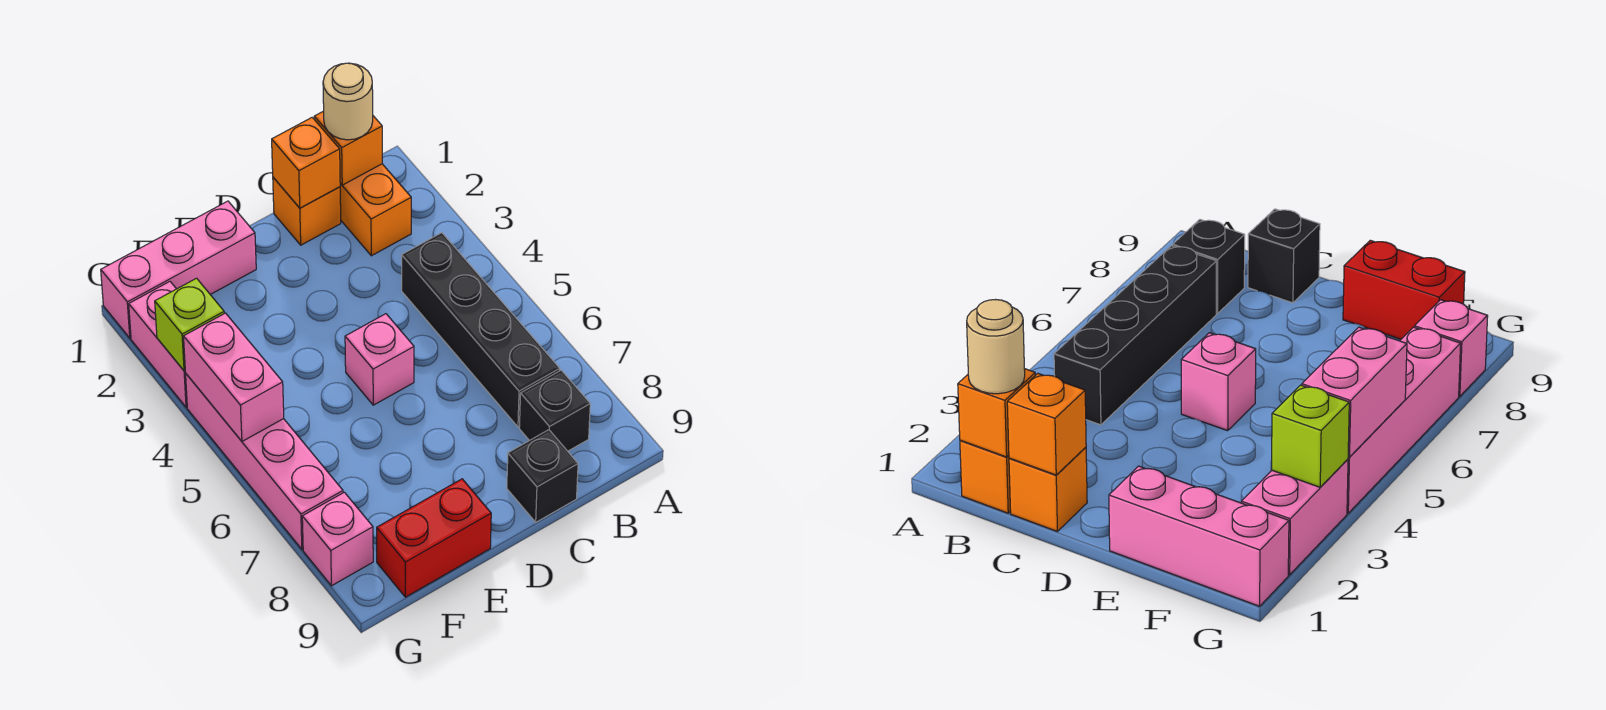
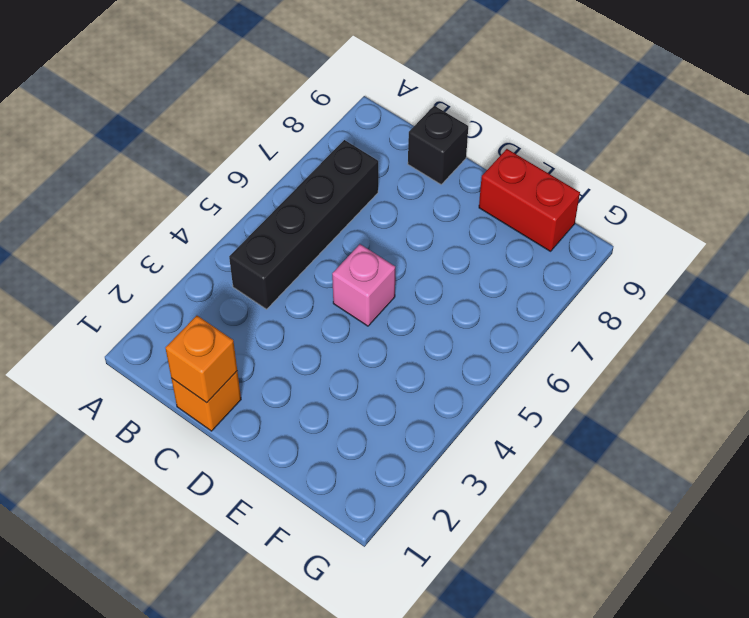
none -> orange brick B1:B2 level 1
none -> black brick B8 level 1
none -> pink brick E1:G1 level 1

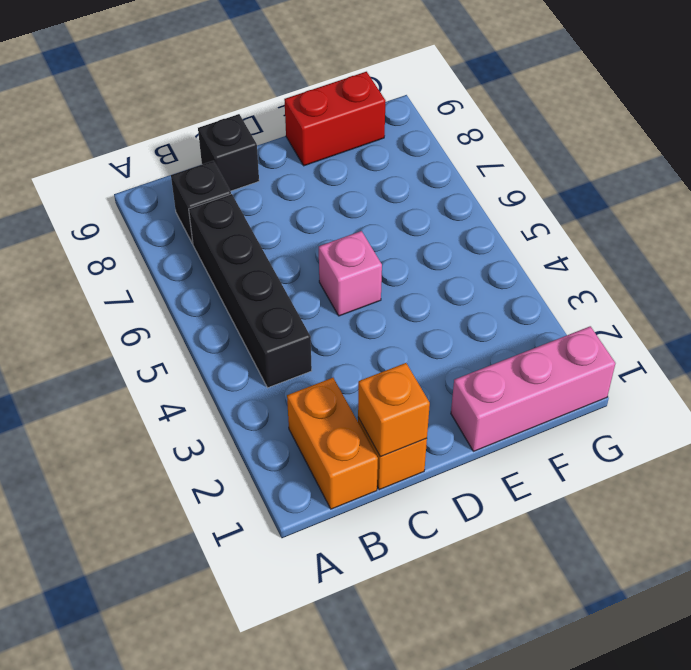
none -> pink brick G2:G3 level 1
none -> pink brick G4:G7 level 1
none -> pink brick G8 level 1

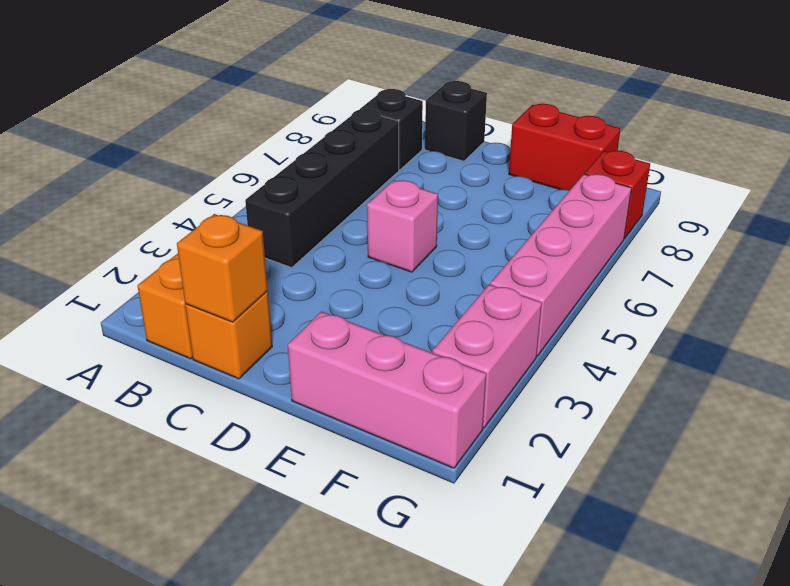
red brick G8 level 1 -> pink brick G8 level 1
none -> orange brick B1 level 2
none -> lime brick G3 level 2
none -> pink brick G4:G5 level 2

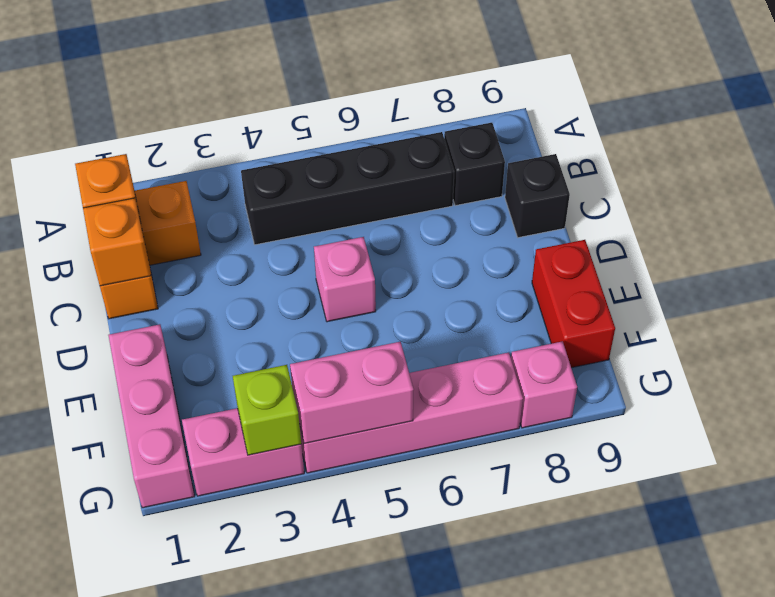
none -> tan round brick B1 level 3

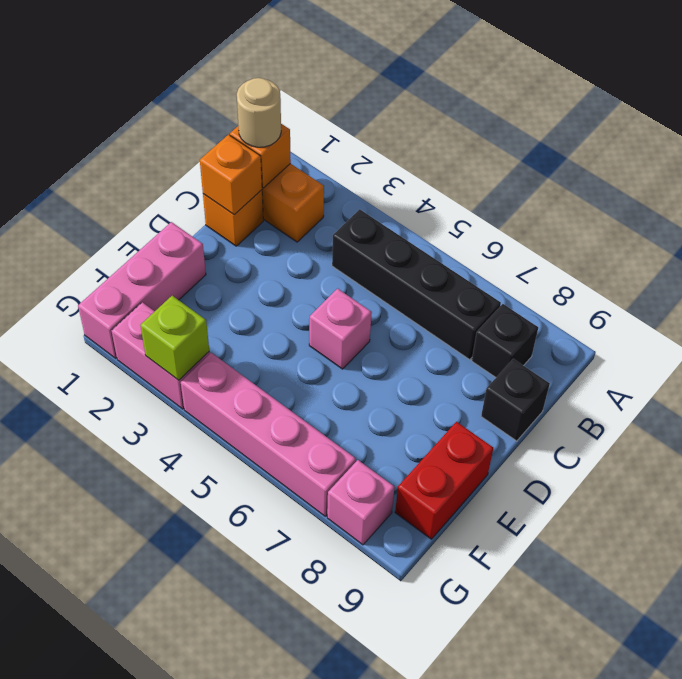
none -> pink brick G4:G5 level 2

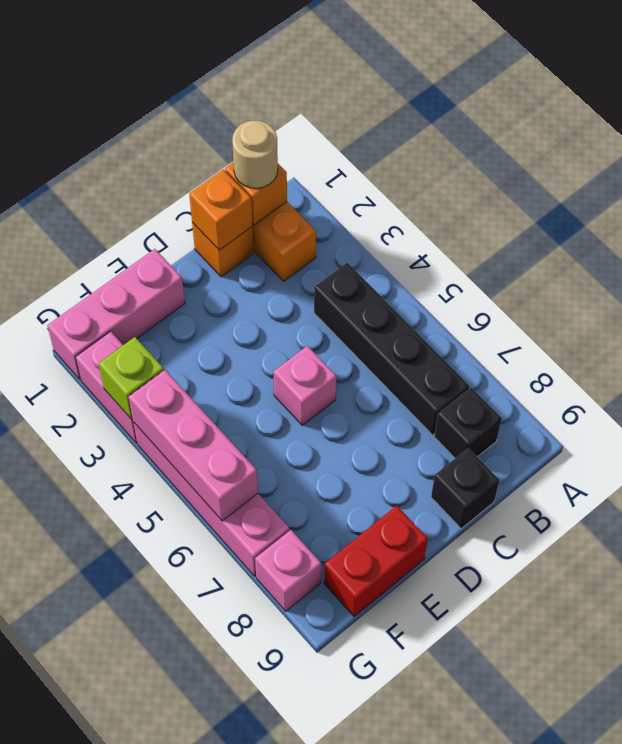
pink brick G4:G6 level 2 -> pink brick G4:G5 level 2

